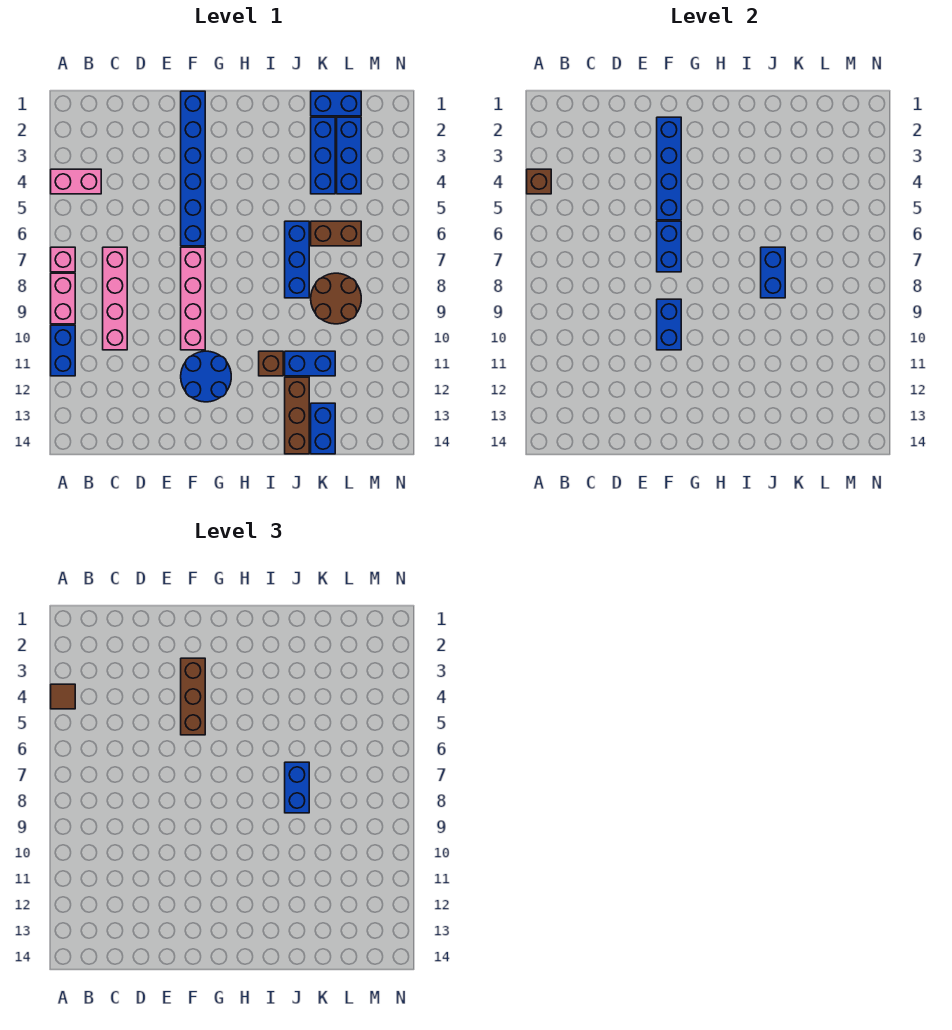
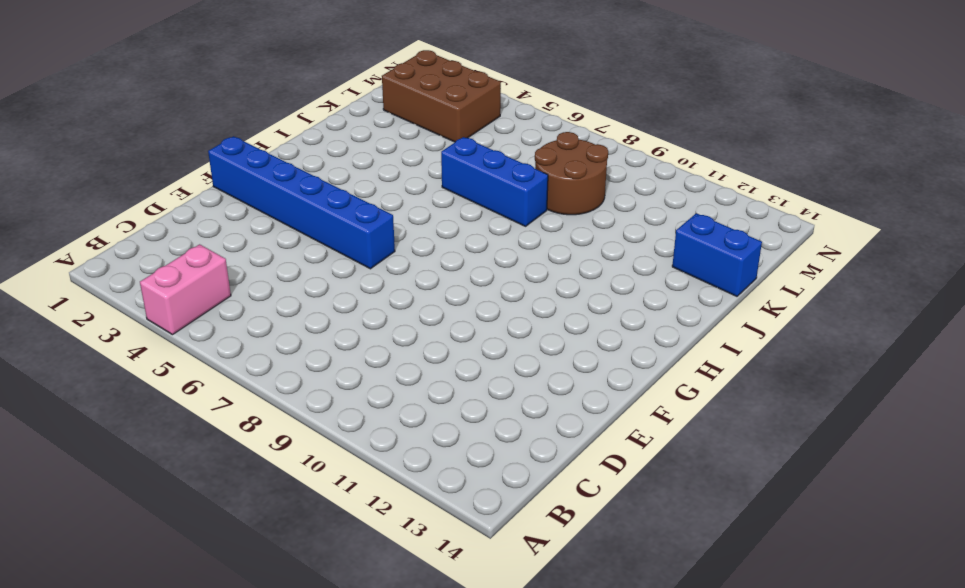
brown brick L2:M4 level 1 -> blue brick L2:L4 level 1
none -> pink brick A7 level 1
none -> pink brick A8:A9 level 1
none -> blue brick A10:A11 level 1

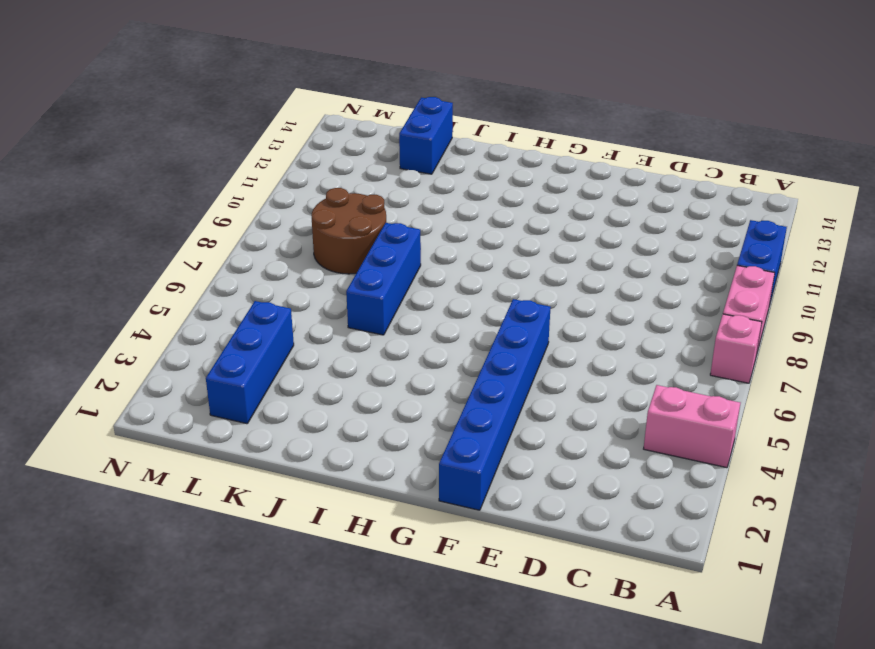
none -> pink brick C7:C10 level 1
none -> pink brick F7:F10 level 1
none -> blue round brick F11:G12 level 1

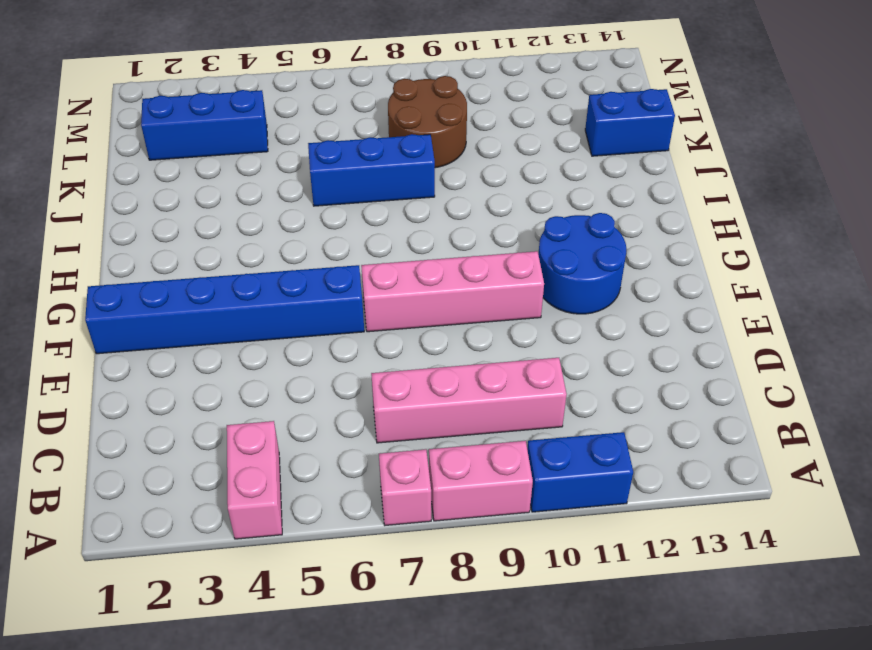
none -> brown brick I11 level 1
none -> blue brick J11:K11 level 1
none -> brown brick J12:J14 level 1

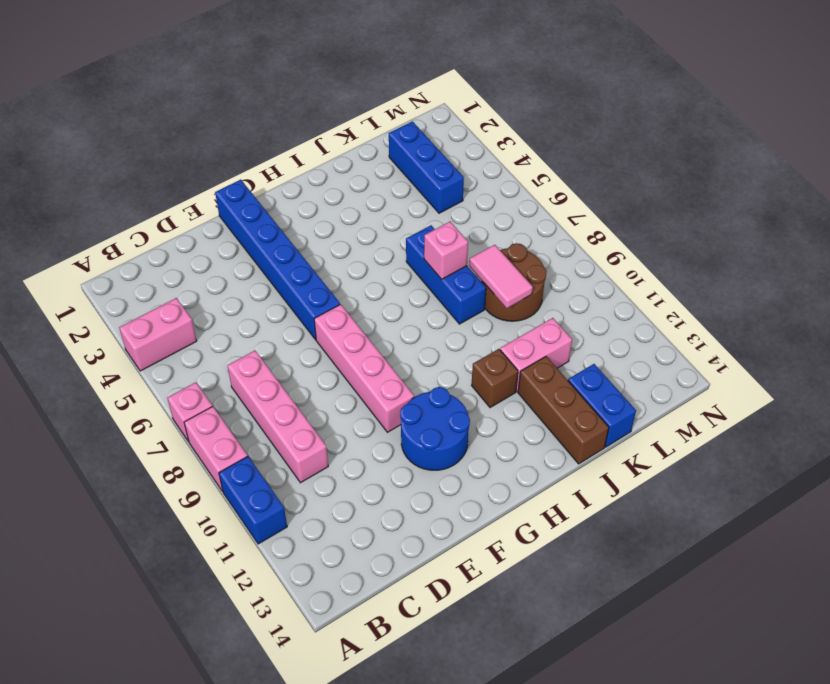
pink brick J7 level 2 -> blue brick J7:J8 level 2
pink brick J11:K11 level 1 -> blue brick J11:K11 level 1
pink tile K8:K9 level 2 -> none
none -> blue brick K1:L1 level 1
none -> blue brick K2:K4 level 1
none -> brown brick K6:L6 level 1

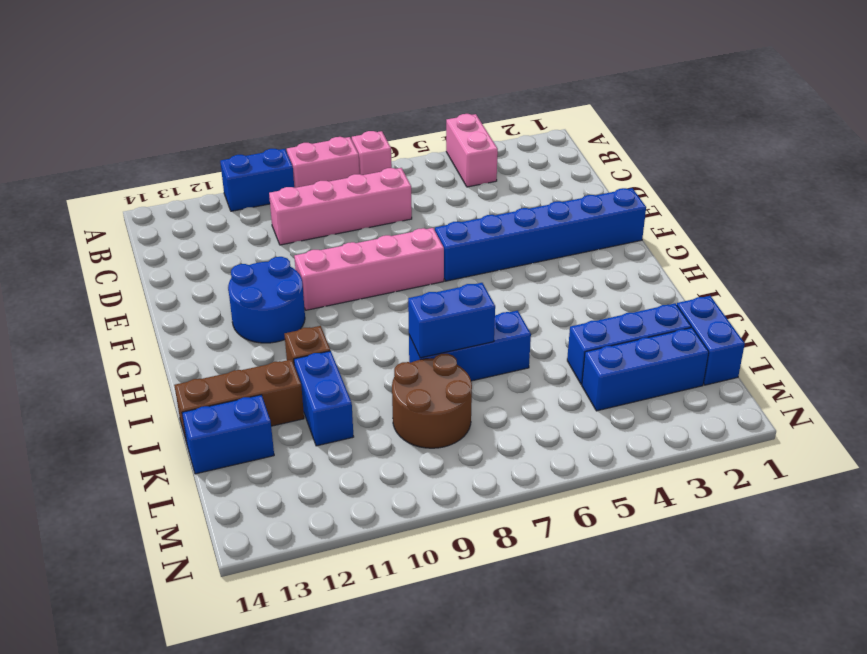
none -> brown brick K6:L6 level 1
none -> brown brick A4 level 2
none -> blue brick F2:F5 level 2

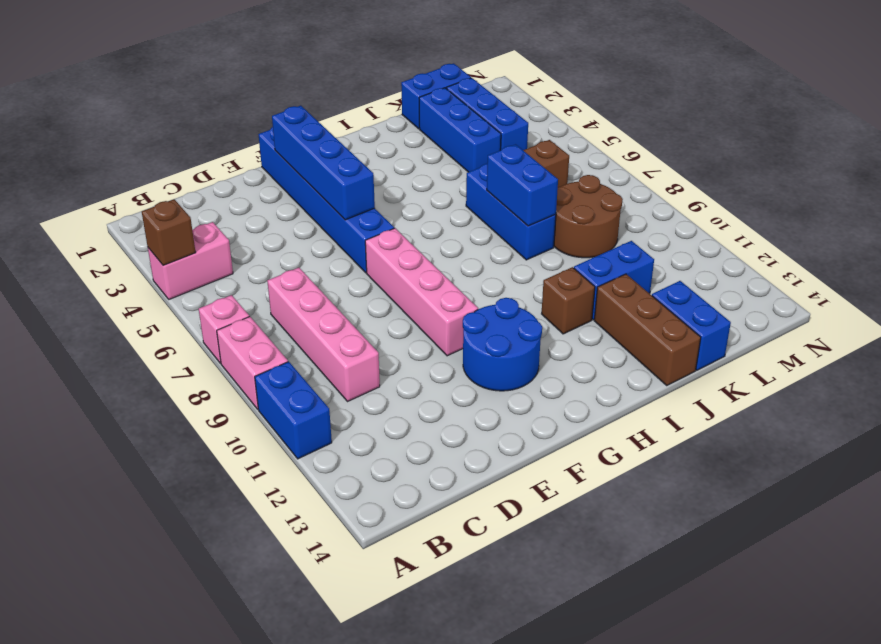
none -> blue brick F6:F7 level 2
none -> blue brick F9:F10 level 2
none -> brown tile A4 level 3

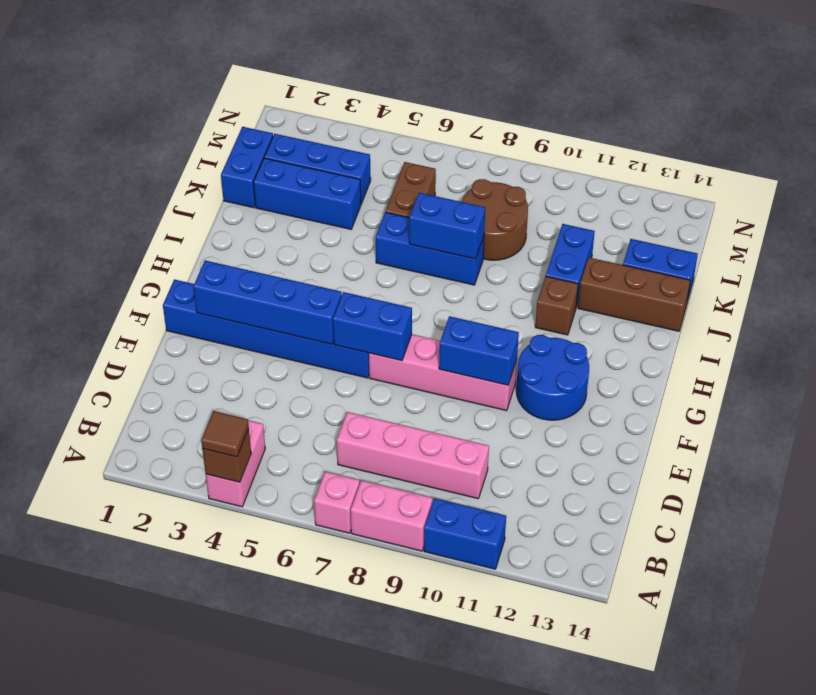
none -> brown brick F3:F5 level 3
none -> blue brick J7:J8 level 3

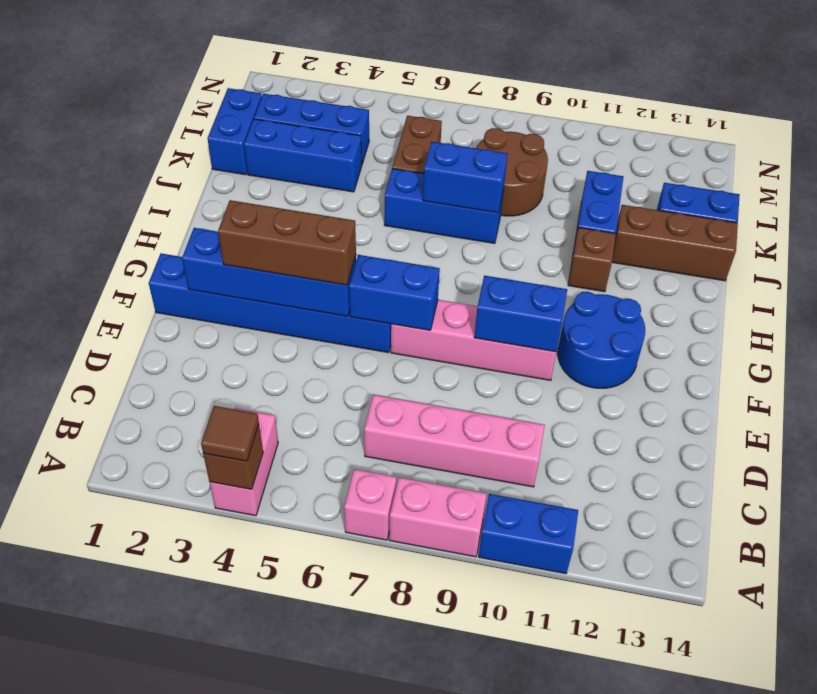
none -> blue brick J7:J8 level 3

